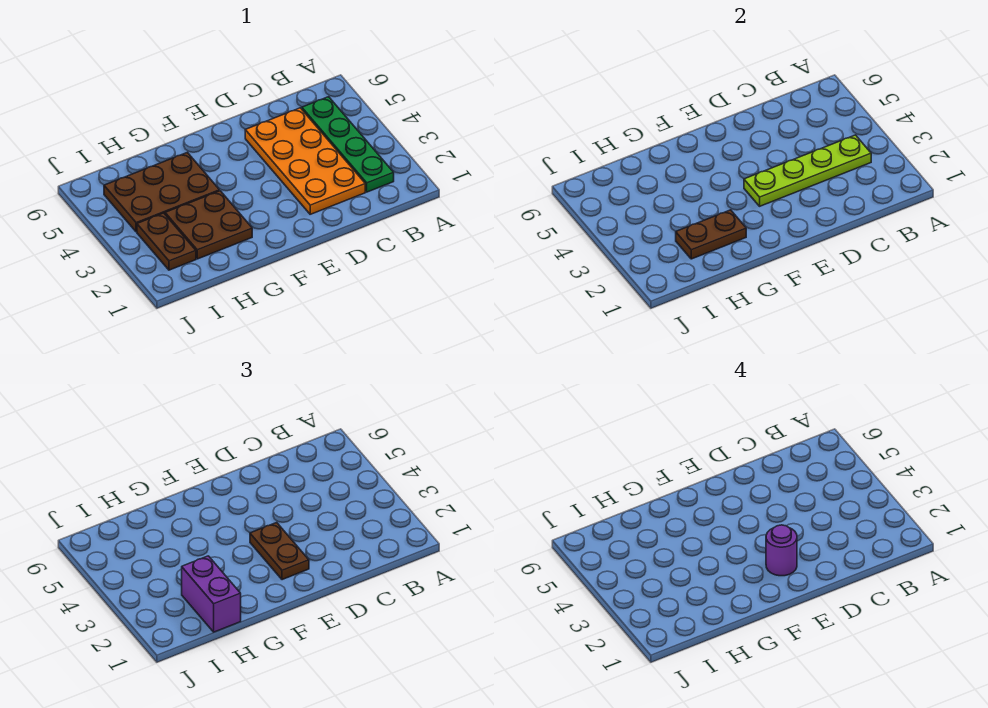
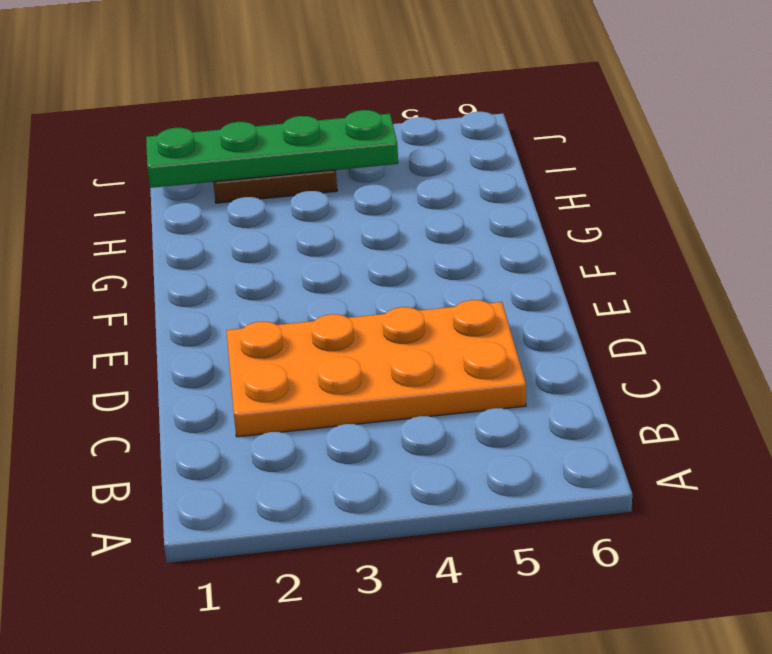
green plate I1:I4 level 2 -> green plate B2:B5 level 1
none -> brown plate G2:H3 level 1
none -> brown plate G4:I5 level 1

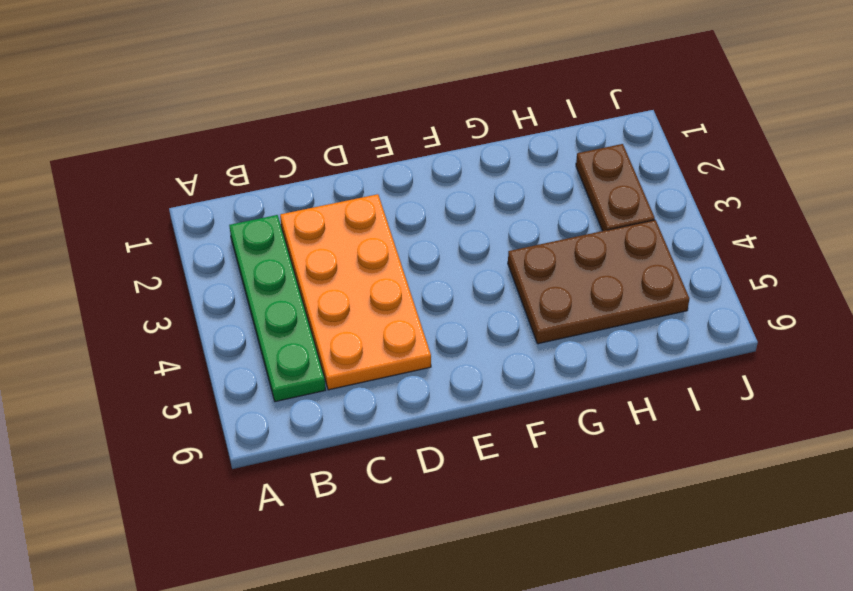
none -> brown plate G2:H3 level 1
none -> lime plate B3:E3 level 2

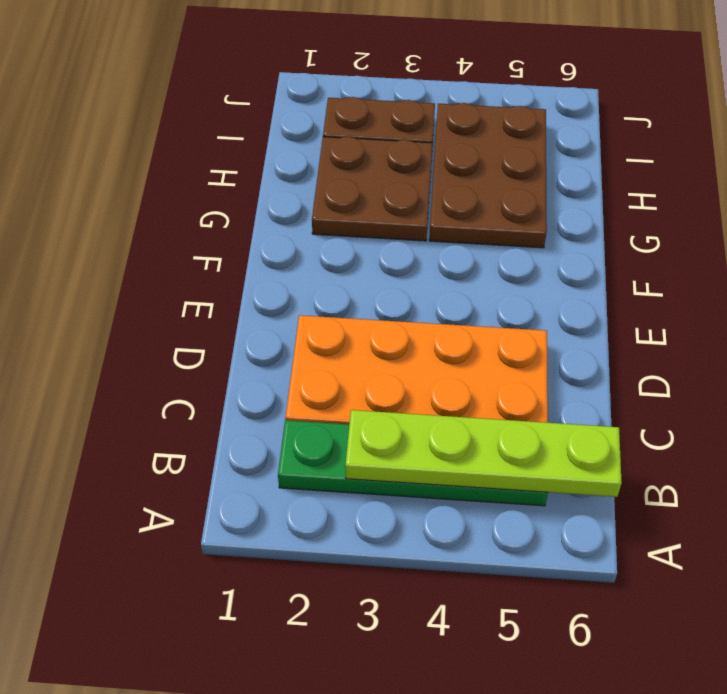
lime plate B3:B6 level 2 -> lime plate B3:E3 level 2
none -> brown plate G2:H2 level 2
none -> brown plate E2:E3 level 3

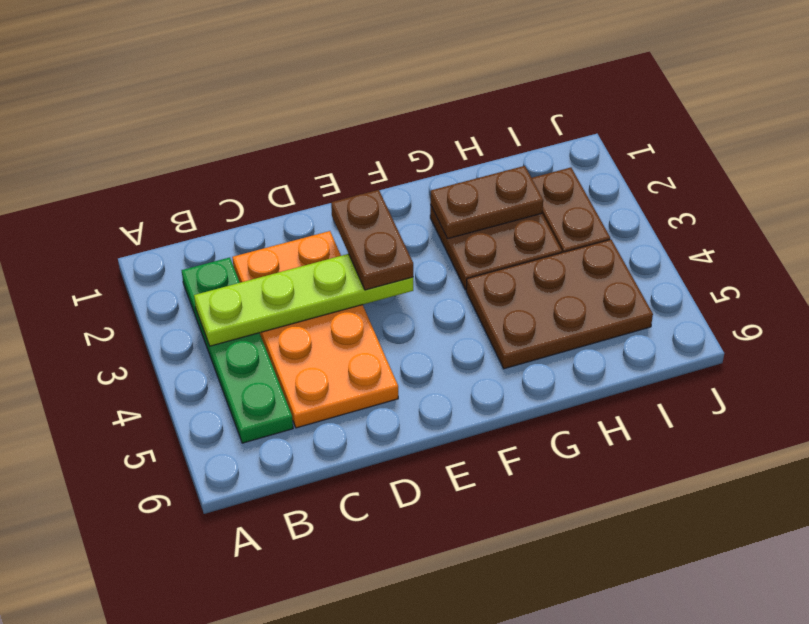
none -> purple brick H1:H2 level 3
none -> purple round brick E2 level 4

